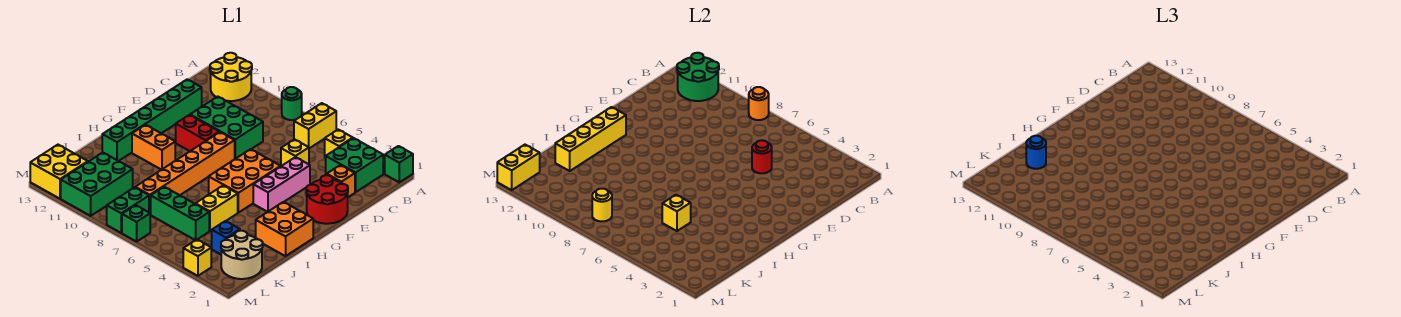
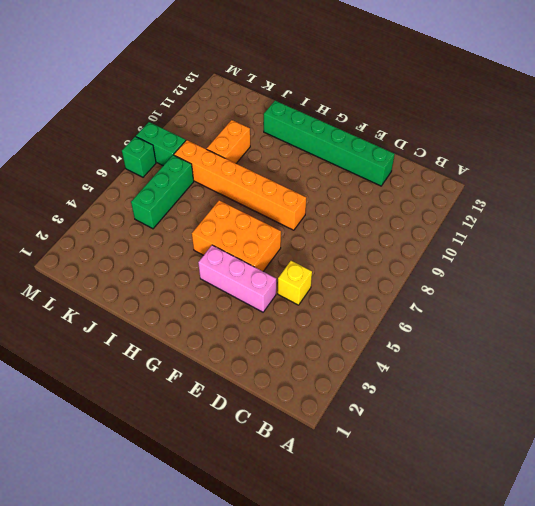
orange brick J9:J10 level 1 -> orange brick H10:H11 level 1
none -> green brick A1 level 1
none -> yellow brick A6:B6 level 1
none -> green round brick A8 level 1
none -> yellow round brick A11:B12 level 1

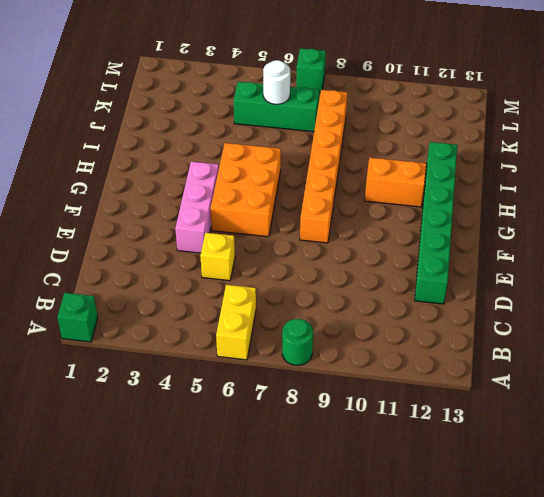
white round brick K6 level 2 -> none
none -> yellow round brick A11:B12 level 1
none -> green brick B2:C3 level 1
none -> yellow brick B4 level 1
none -> orange brick D2 level 1

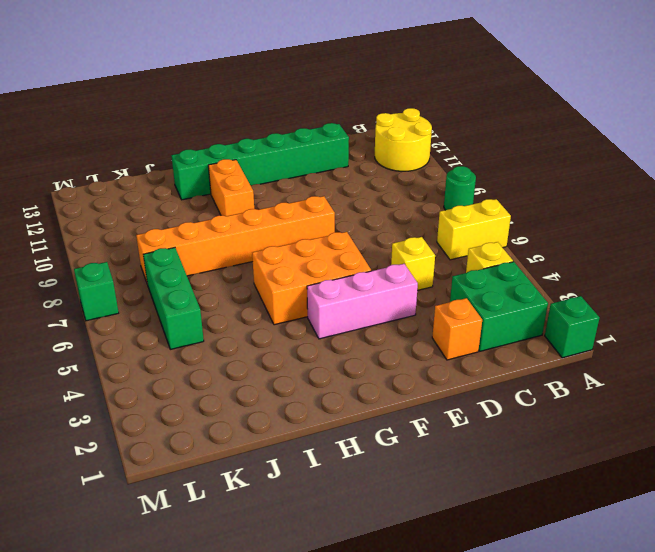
none -> green brick D8:E10 level 1
none -> red round brick E1:F2 level 1
none -> red brick F9:F10 level 1
none -> orange brick H1:I2 level 1

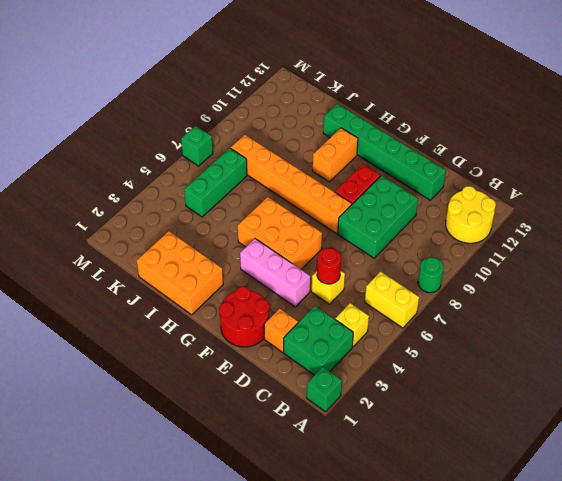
orange brick H1:J2 level 1 -> orange brick H1:I2 level 1
none -> yellow brick I5:J5 level 1
none -> tan round brick K1:L2 level 1
none -> blue brick K3 level 1
none -> green brick K10:M11 level 1

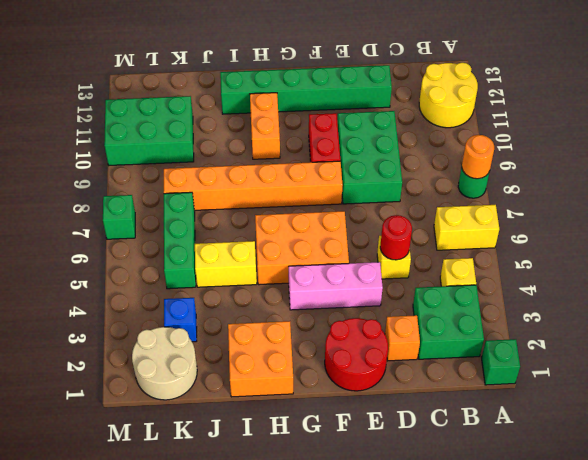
none -> green brick L8:M8 level 1
none -> yellow brick L12:M13 level 1
none -> yellow brick M3 level 1
none -> green round brick A11:B12 level 2

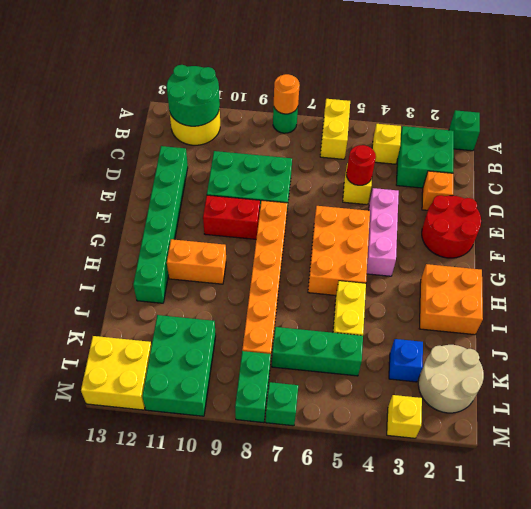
none -> yellow brick G12:J12 level 2
none -> yellow brick J5 level 2
none -> yellow round brick L8 level 2
none -> yellow brick L13:M13 level 2

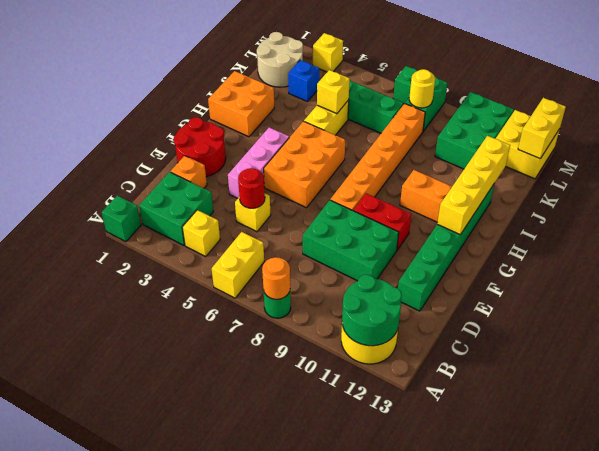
none -> blue round brick J12 level 3

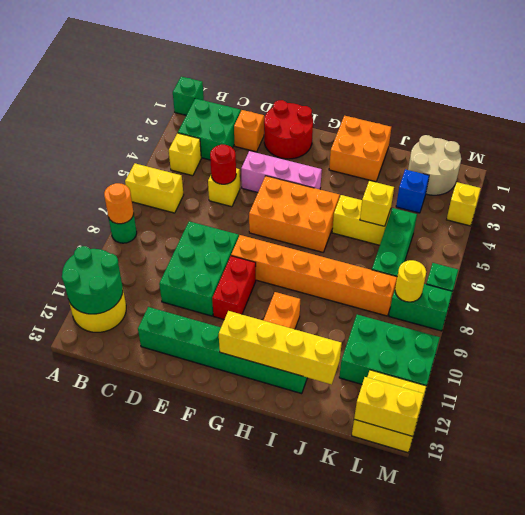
none -> blue round brick J12 level 3

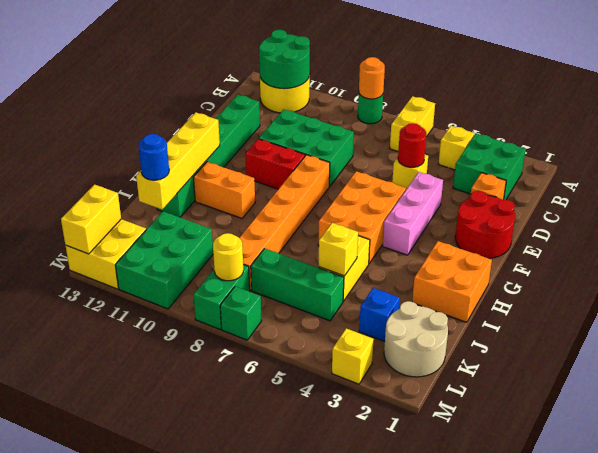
none -> green brick A1 level 1

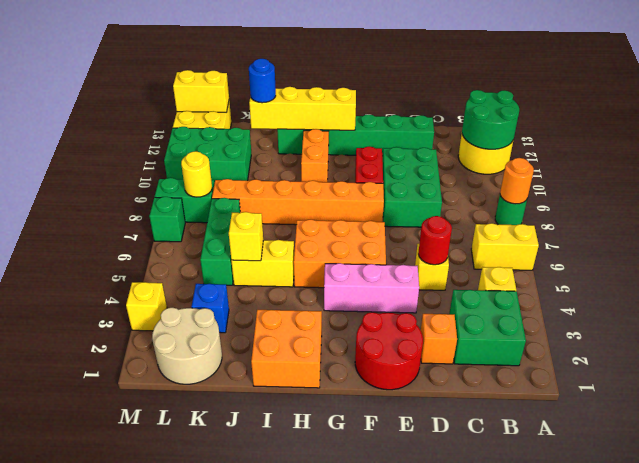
none -> green brick A1 level 1

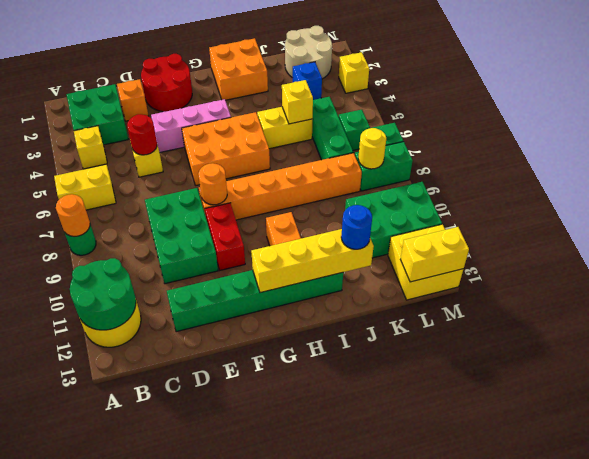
orange round brick F8 level 2 -> none
green brick L6 level 1 -> green brick A1 level 1

